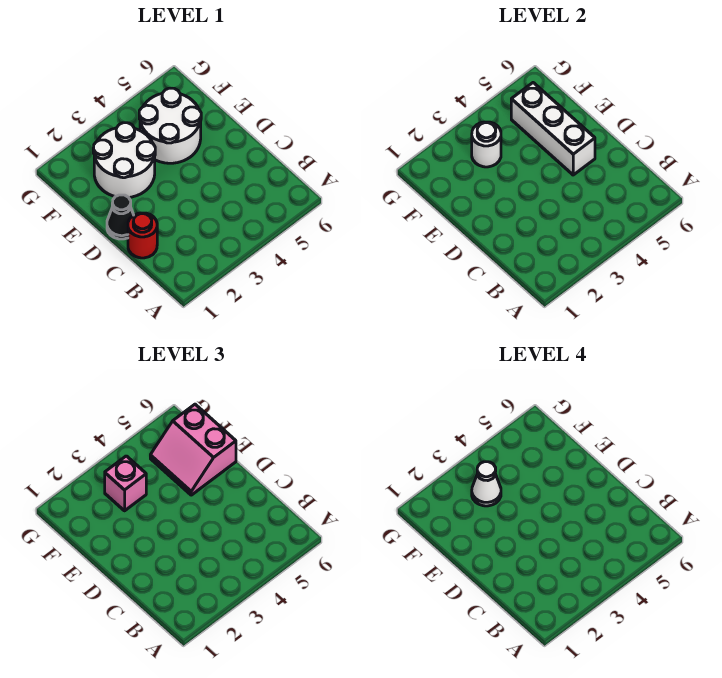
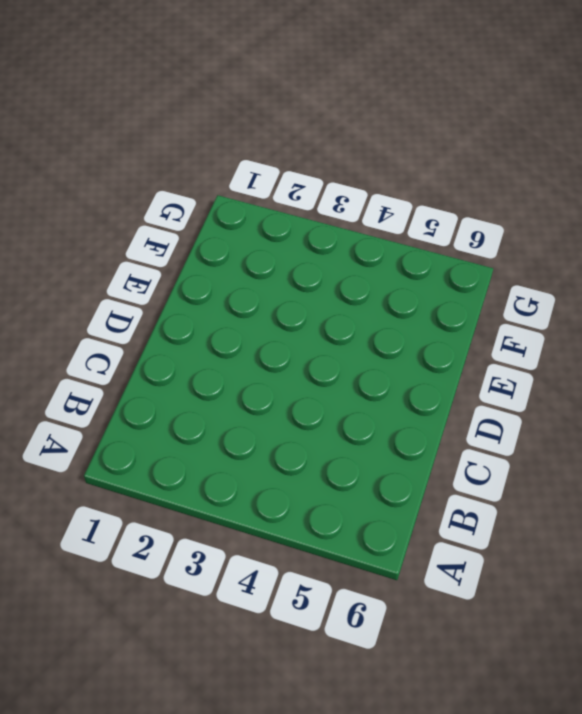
none -> red round brick C1 level 1
none -> black cone D1 level 1

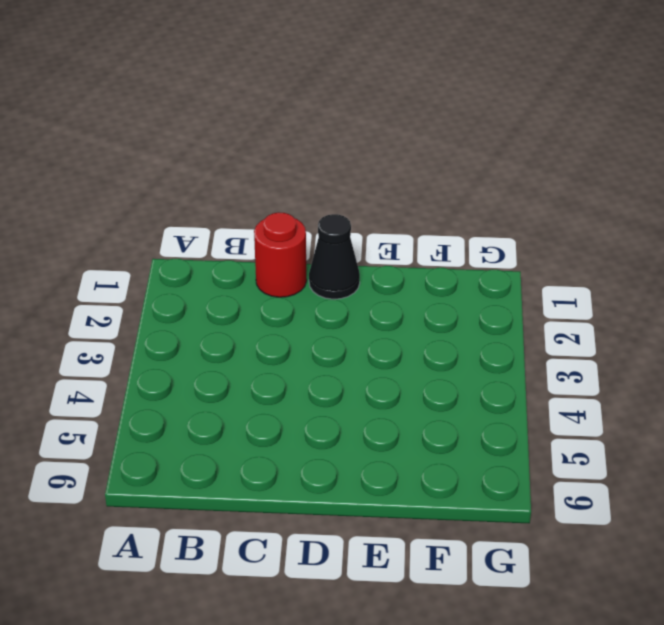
none -> white round brick E2:F3 level 1
none -> white round brick E4:F5 level 1

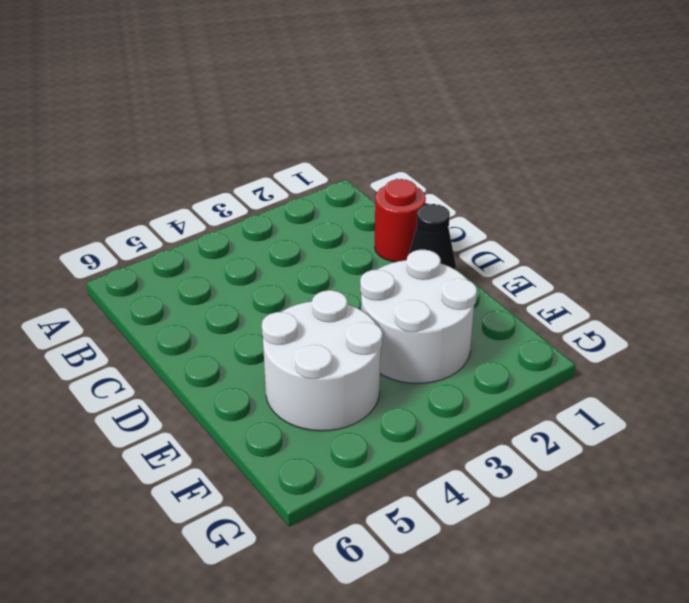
none -> white brick D5:F5 level 2
none -> white round brick F3 level 2

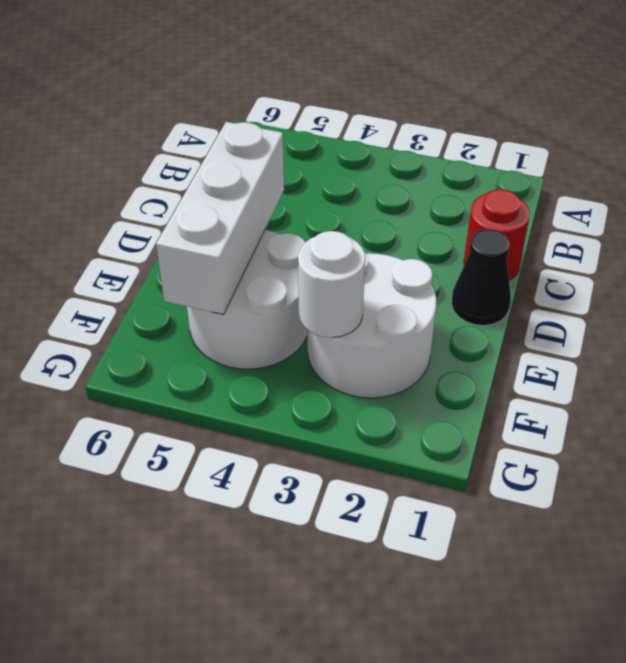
none -> pink slope E5:F6 level 3 top 6
none -> pink brick F3 level 3

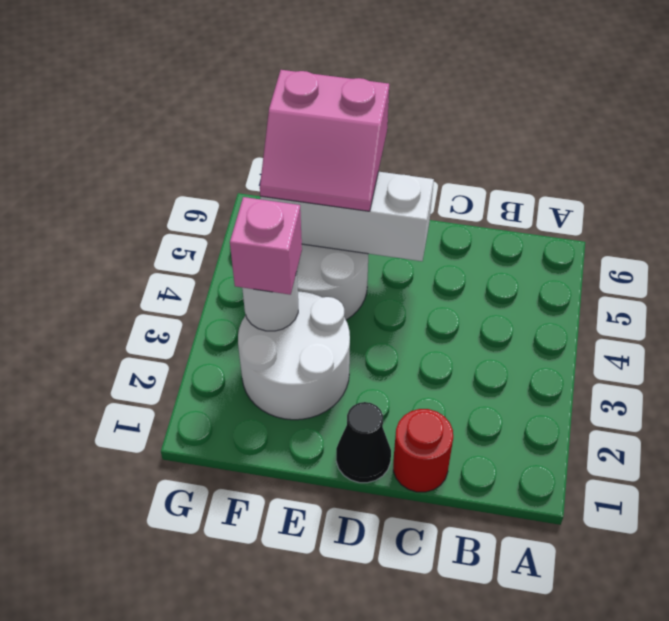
none -> white cone F3 level 4

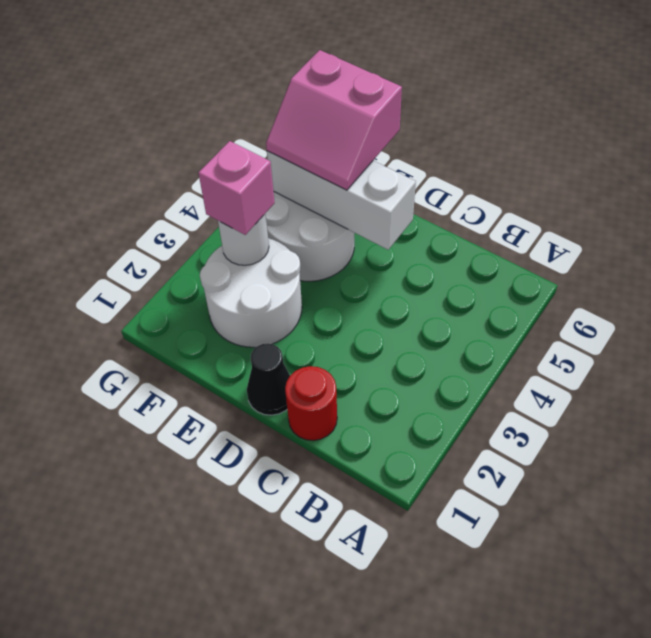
none -> white cone F3 level 4

